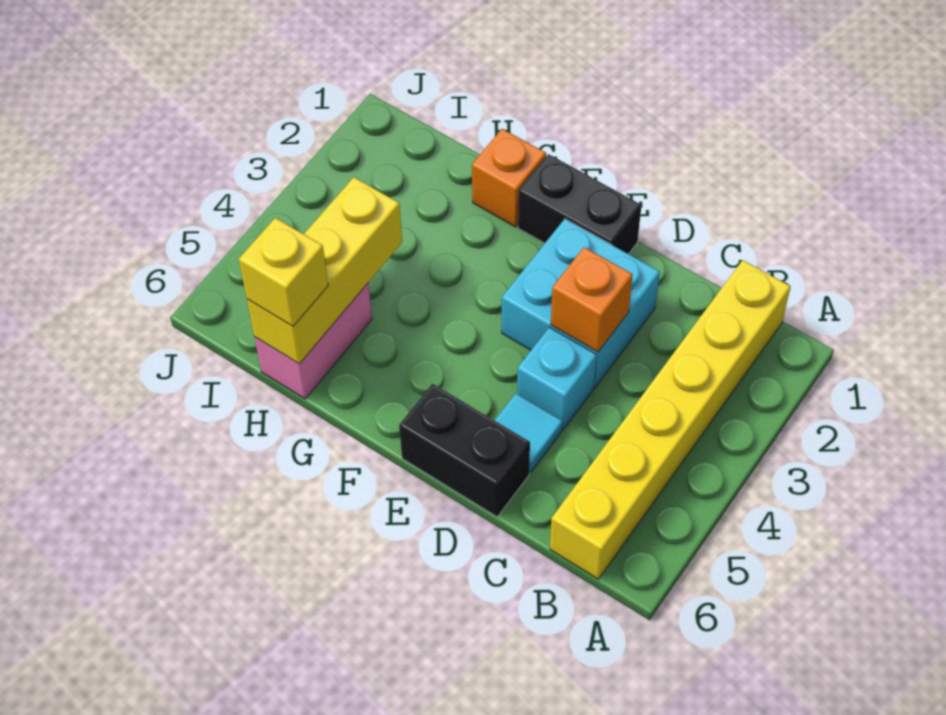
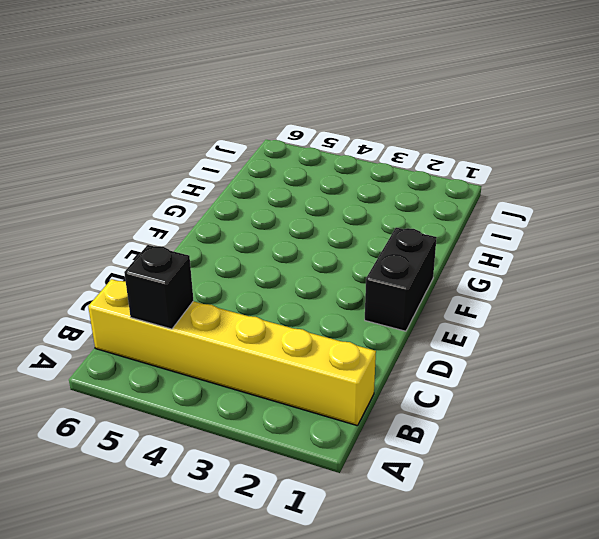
black brick B5 level 2 -> none
none -> cyan brick D2:E3 level 1
none -> cyan brick D4 level 1

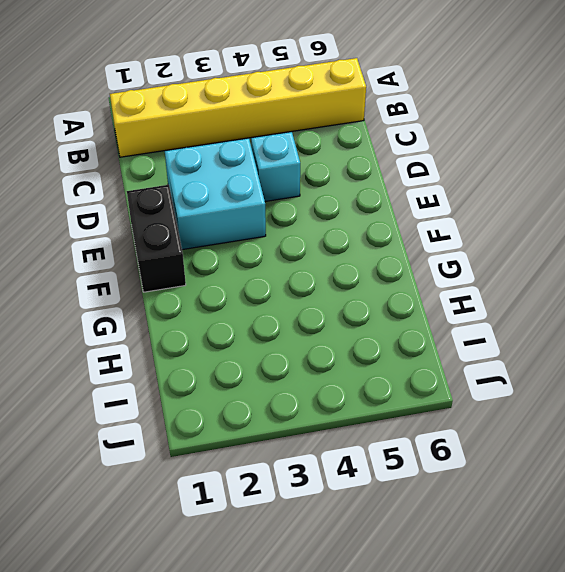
none -> cyan tile D5 level 1
none -> black brick D6:E6 level 1

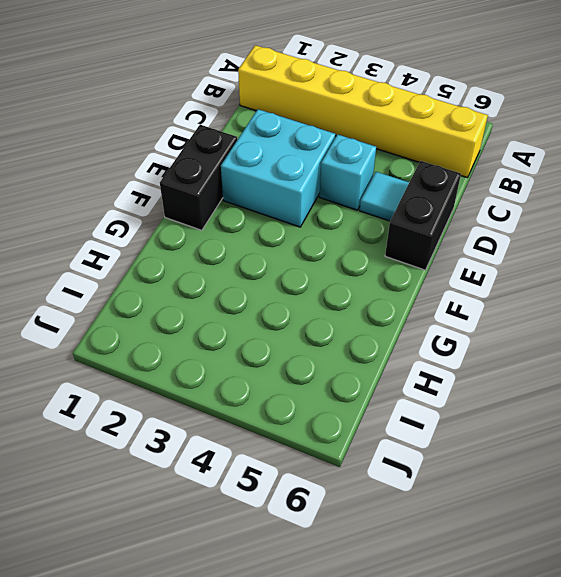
none -> orange brick G1 level 1
none -> pink brick H5:H6 level 1

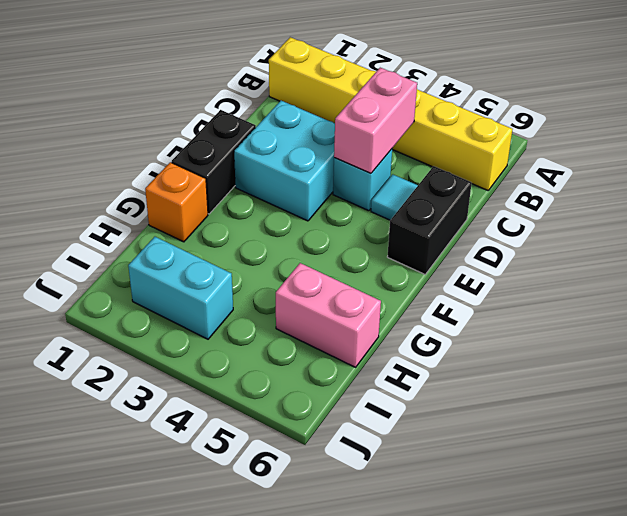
pink brick C4:D4 level 2 -> none
cyan brick I2:I3 level 1 -> none
none -> orange brick D3 level 2
none -> yellow brick H4:H6 level 2

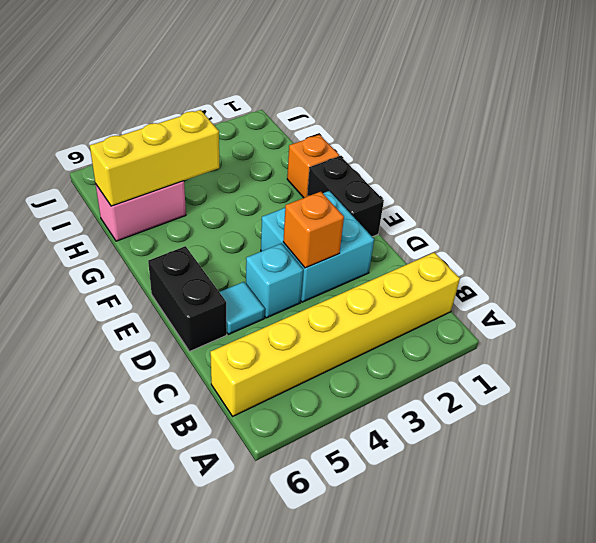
none -> yellow brick H6 level 3

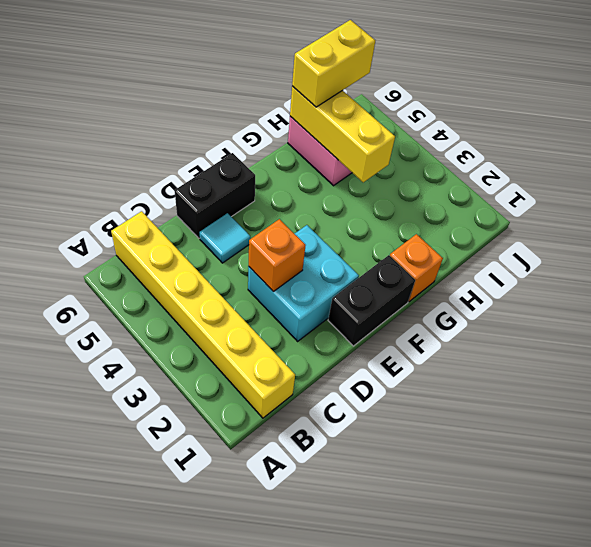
yellow brick H6:I6 level 3 -> yellow brick H6 level 3
none -> cyan brick D4 level 1

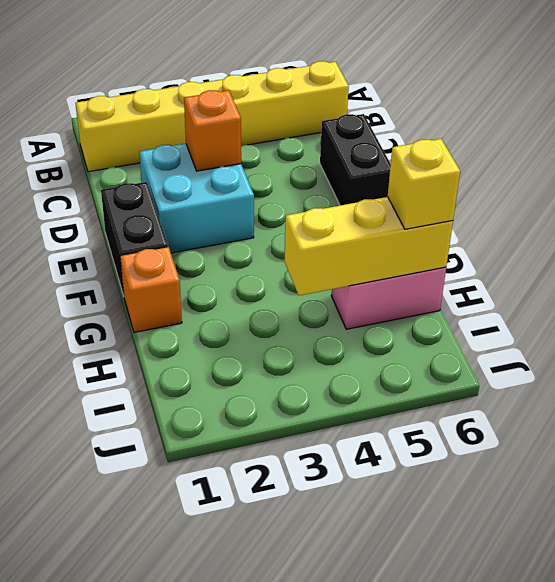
none -> cyan brick D4 level 1
none -> cyan tile D5 level 1

